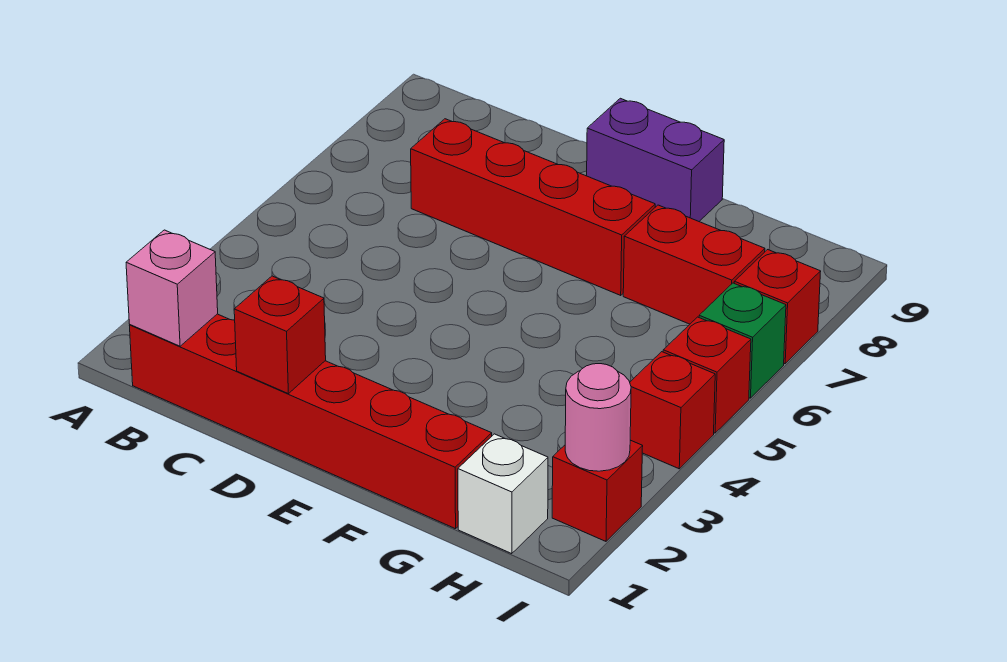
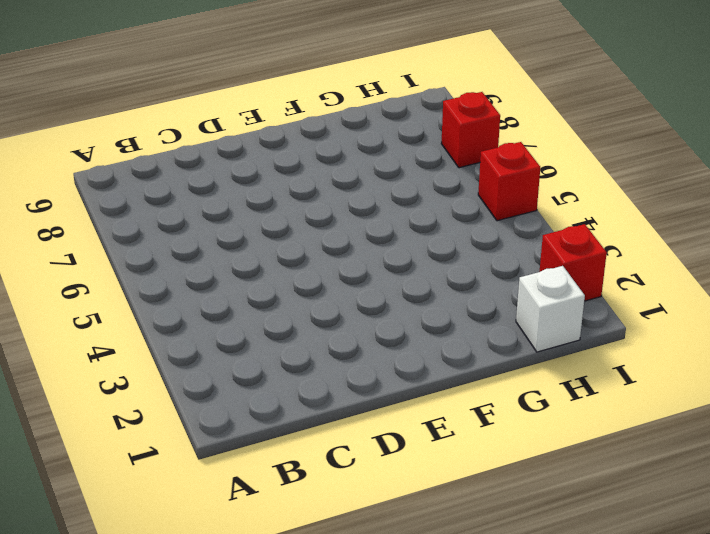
none -> red brick B1:G1 level 1
none -> red brick C7:F7 level 1
none -> purple brick E9:F9 level 1

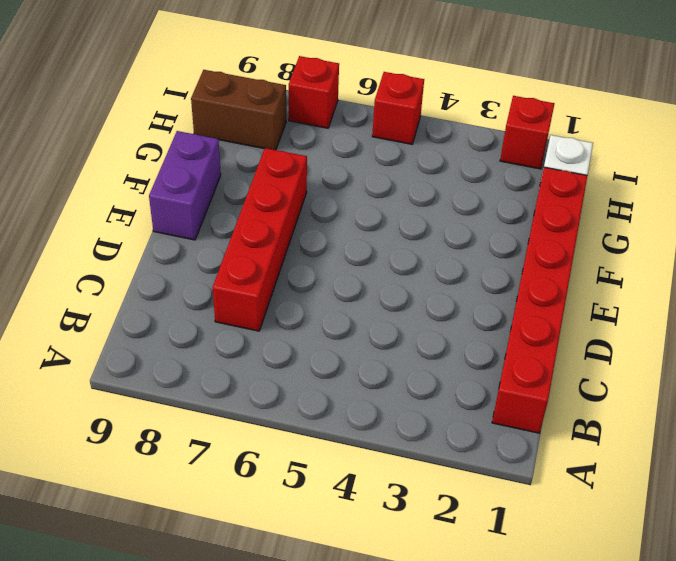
brown brick H8:H9 level 1 -> none
none -> red brick G7:H7 level 1
none -> red brick I4 level 1
none -> green brick I6 level 1

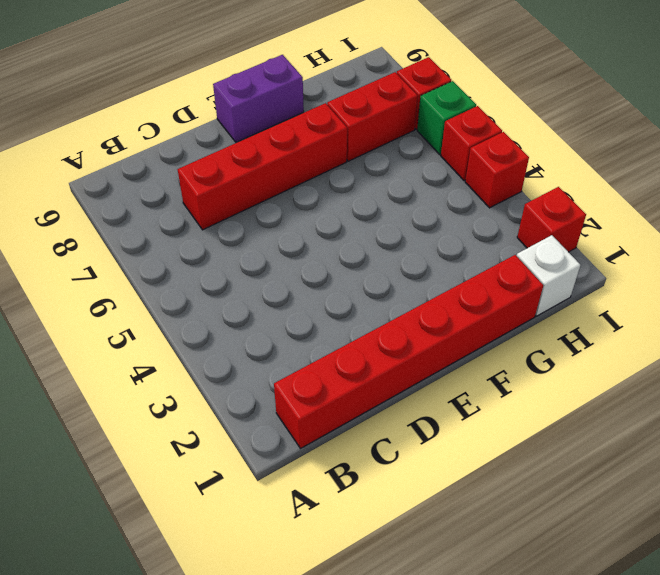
none -> pink brick B1 level 2
none -> red brick D1 level 2
none -> pink round brick I2 level 2

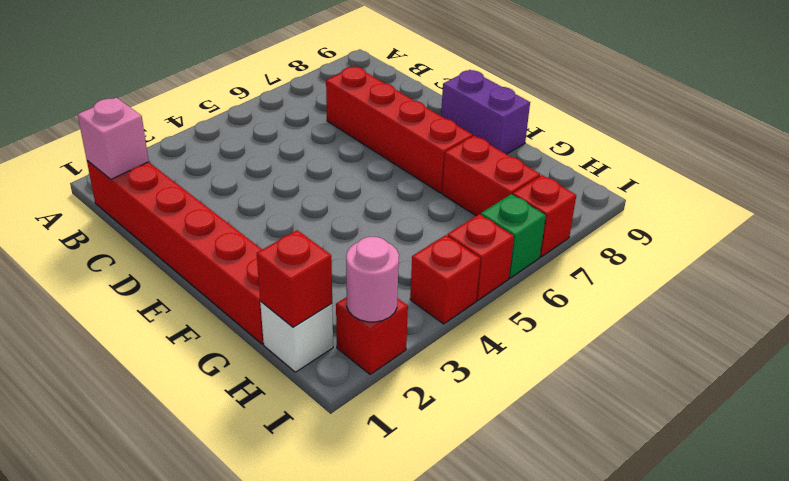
red brick H1 level 2 -> red brick D1 level 2

